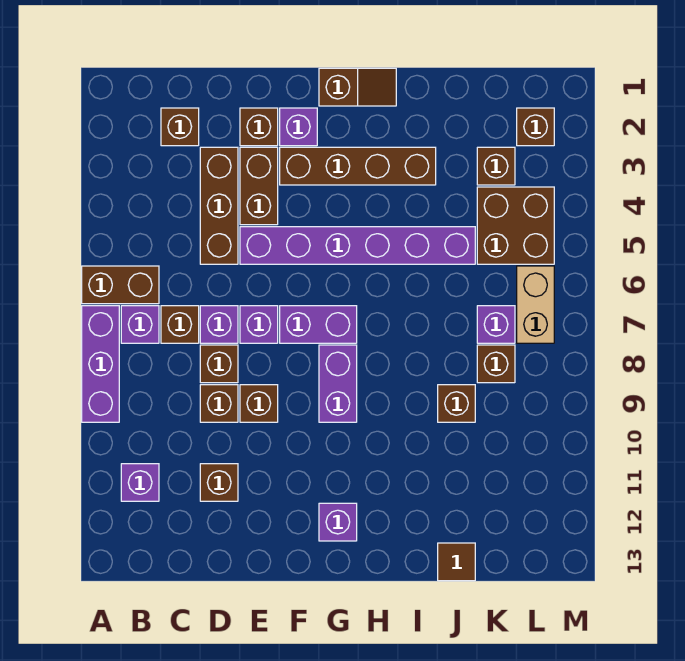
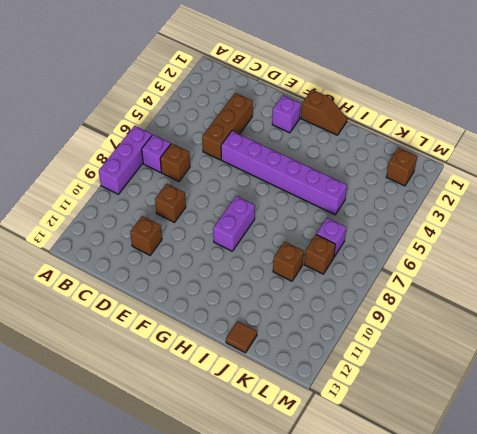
none -> brown brick A6:B6 level 1
none -> purple brick B11 level 1
none -> brown brick C2 level 1
none -> purple brick D7 level 1

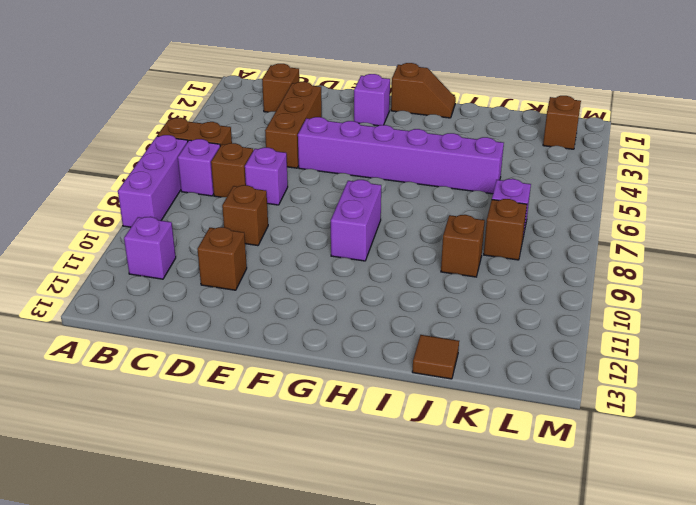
none -> brown brick D8 level 1
none -> brown brick E2 level 1
none -> brown brick E3:E4 level 1
none -> purple brick E7 level 1

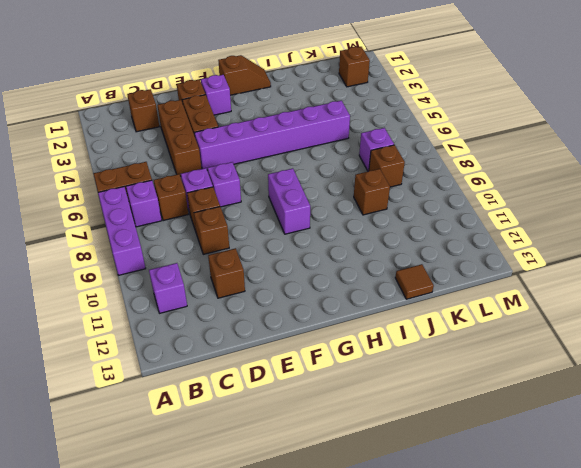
none -> brown brick E9 level 1
none -> brown brick F3:I3 level 1
none -> purple brick F7:G7 level 1
none -> purple brick G12 level 1

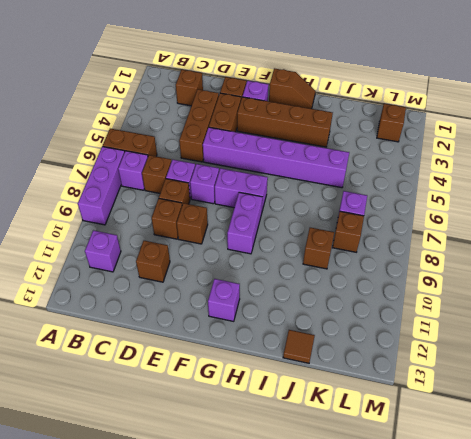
none -> brown brick K3 level 1
none -> brown brick K4:L5 level 1
none -> tan brick L6:L7 level 1

